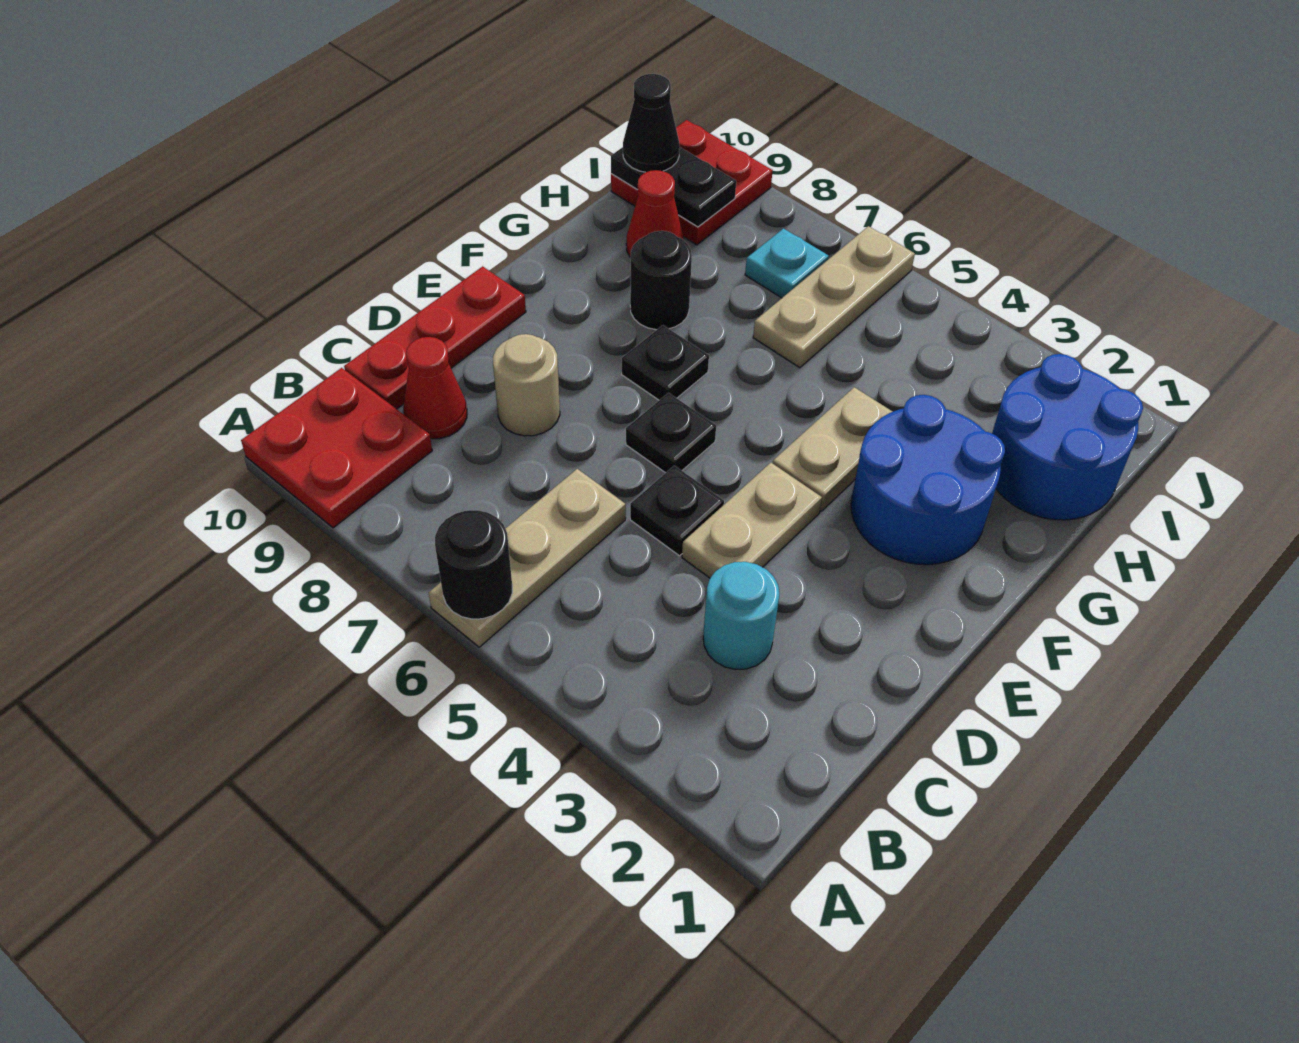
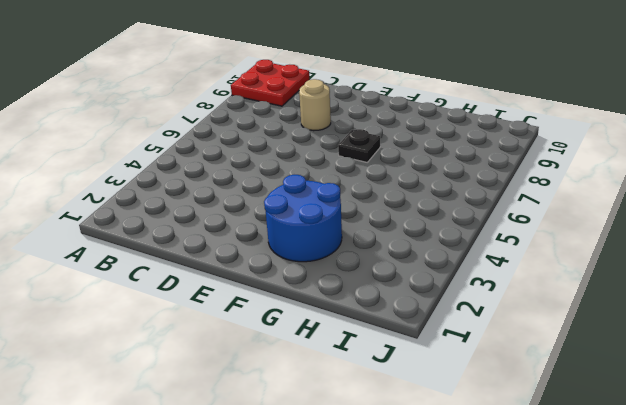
none -> tan plate A6:C6 level 1
none -> cyan round brick C3 level 1
none -> red cone C9 level 1

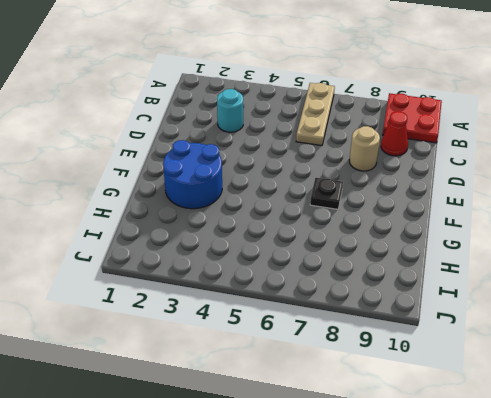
none -> red plate C10:E10 level 1
none -> tan plate D4:E4 level 1
none -> black plate D5 level 1

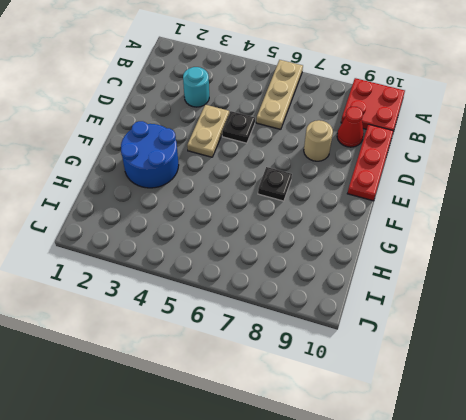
none -> black plate E6 level 1
none -> tan plate F4:G4 level 1
none -> black round brick G8 level 1

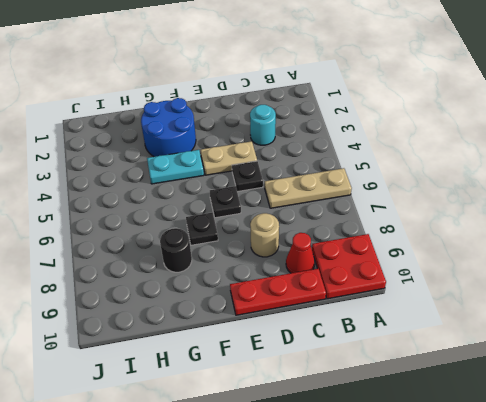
cyan plate F4:G4 level 1 -> tan plate F4:G4 level 1
none -> blue round brick H1:I2 level 1
none -> tan plate H6:J6 level 1
none -> red cone H9 level 1

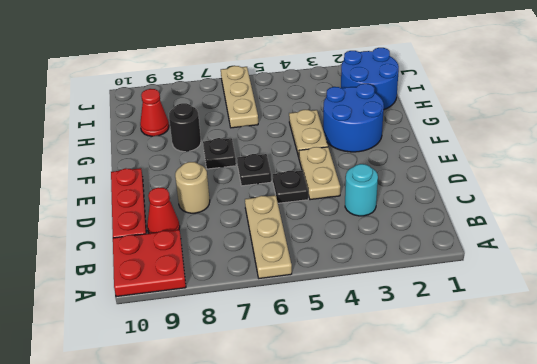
none -> cyan plate I7 level 1
none -> red plate I9:J10 level 1
none -> black round brick A6 level 2

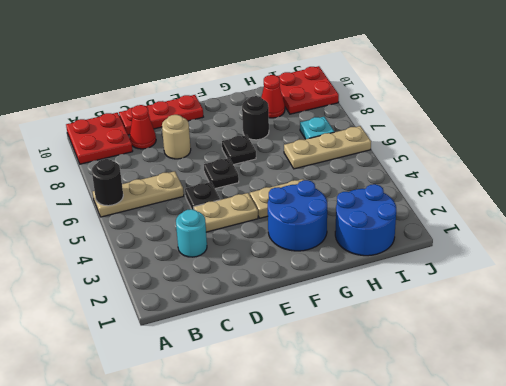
none -> black plate I9:I10 level 2
none -> black cone I10 level 3

